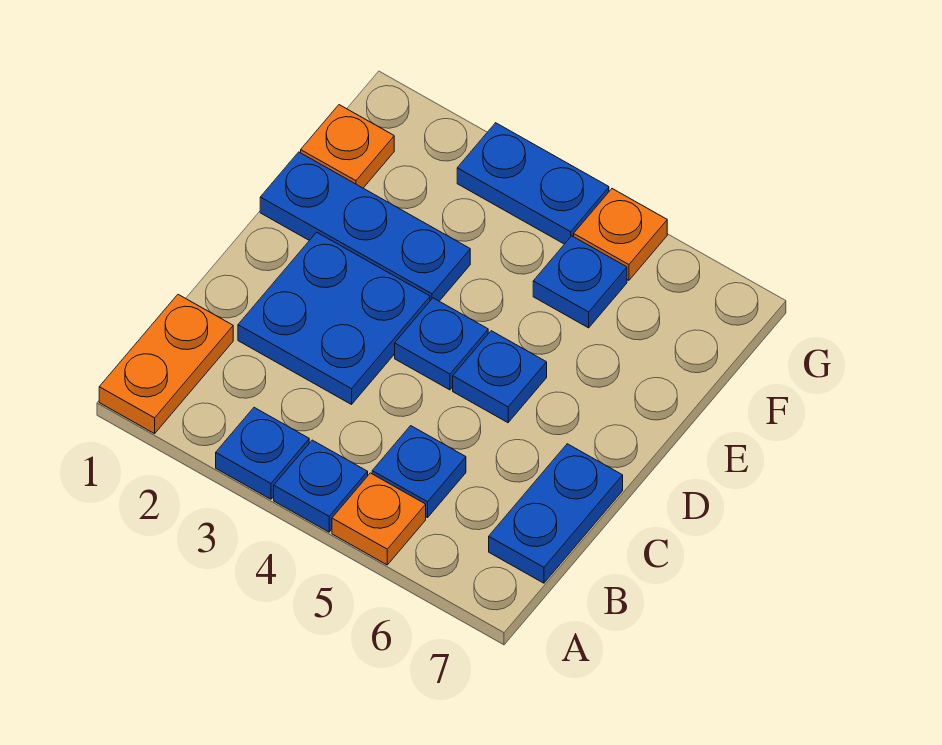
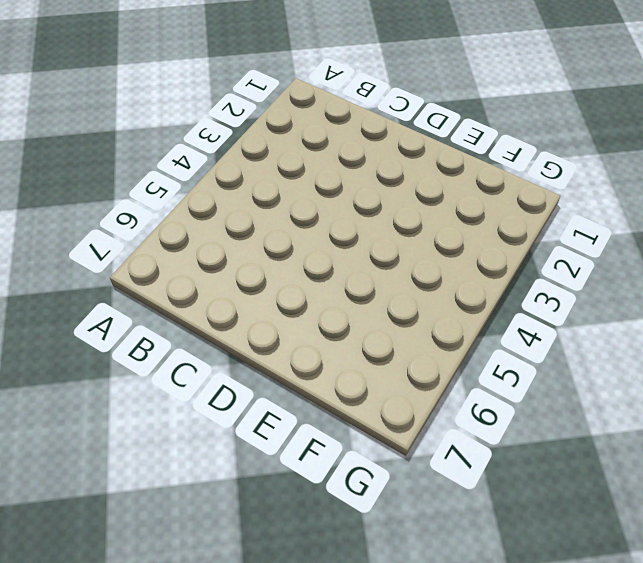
none -> orange plate A1:B1 level 1
none -> blue plate A3 level 1
none -> blue plate A4 level 1

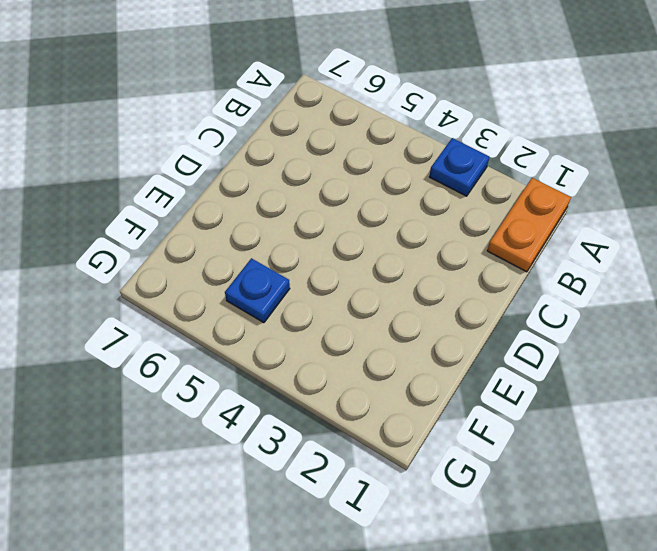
none -> blue plate A4 level 1
none -> orange plate A5 level 1
none -> blue plate B5 level 1

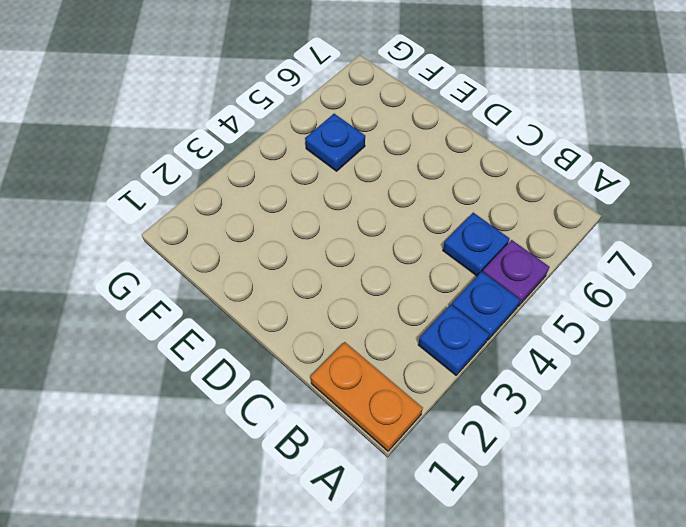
purple plate A5 level 1 -> orange plate A5 level 1
none -> blue plate B7:C7 level 1
none -> blue plate C2:D3 level 1
none -> blue plate D4 level 1

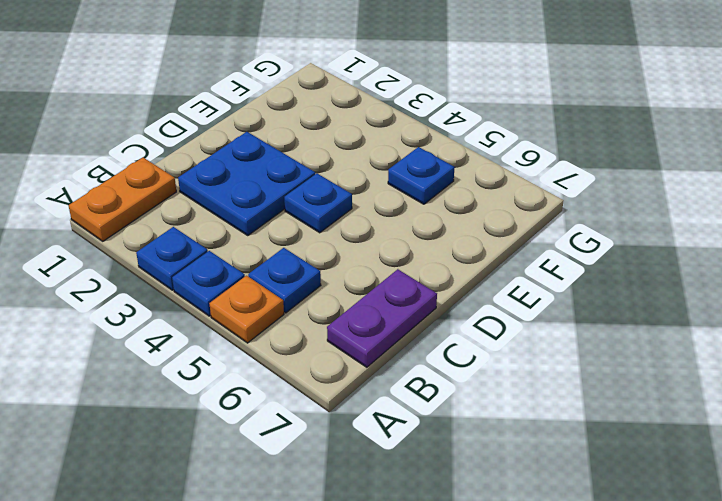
purple plate B7:C7 level 1 -> blue plate B7:C7 level 1
none -> blue plate D5 level 1
none -> blue plate E1:E3 level 1
none -> orange plate F1 level 1

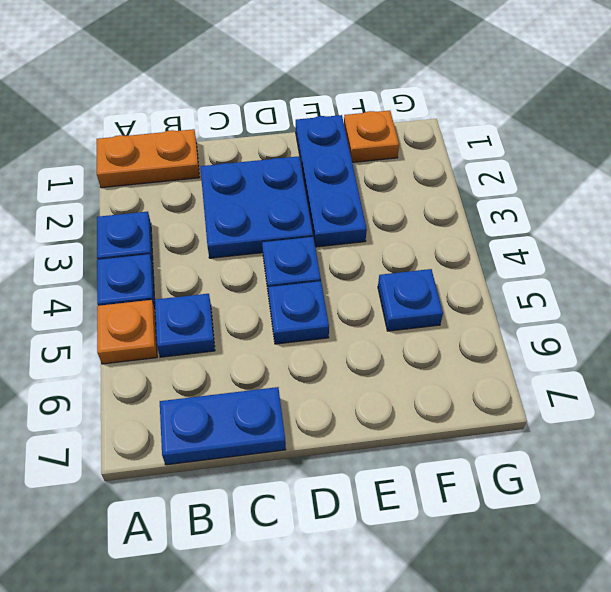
none -> blue plate G3:G4 level 1
none -> orange plate G5 level 1

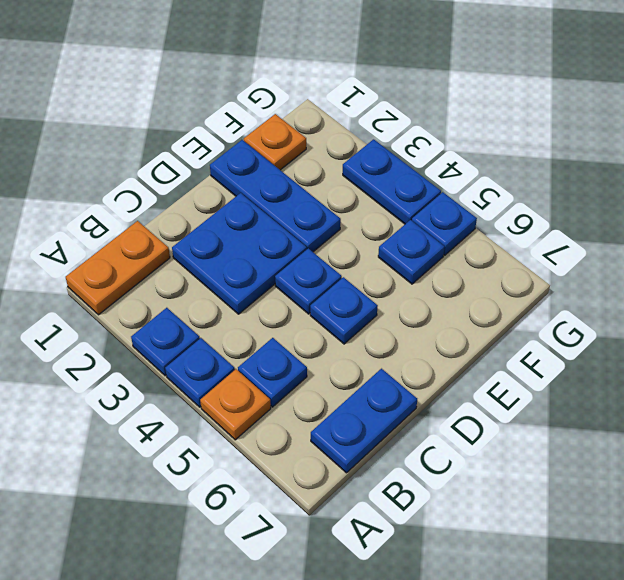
blue plate G5 level 1 -> orange plate G5 level 1

